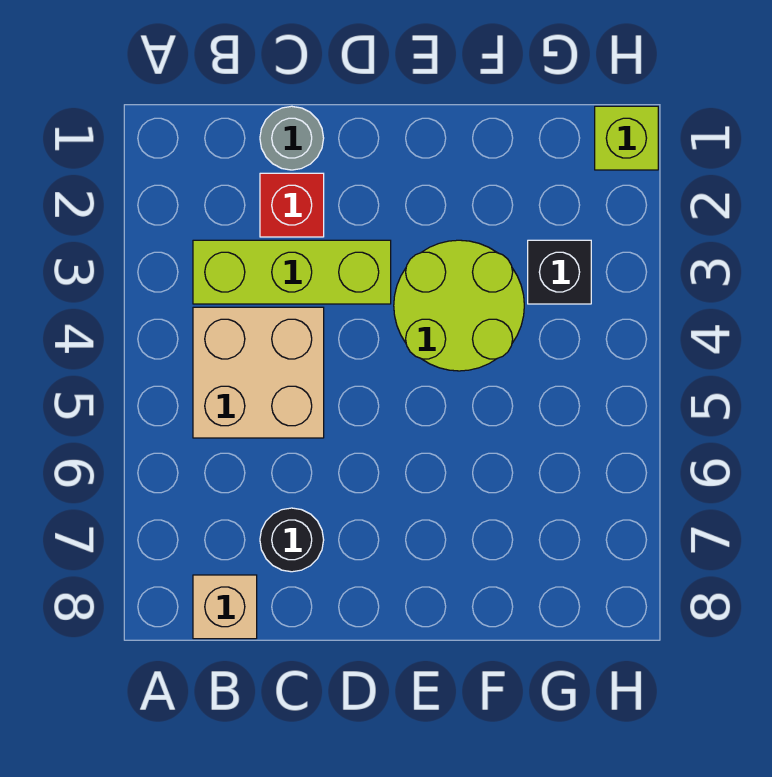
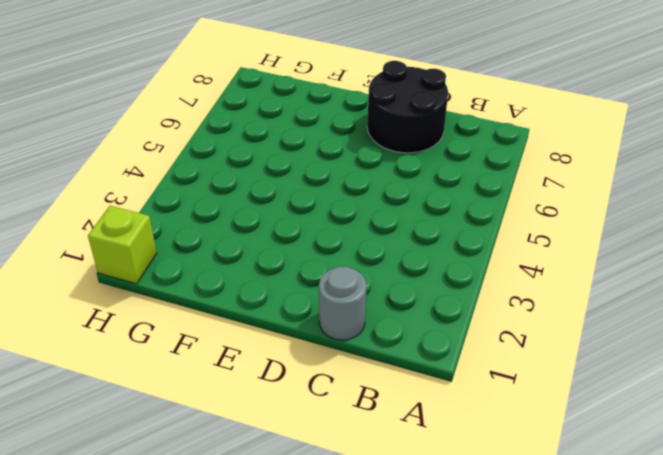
black round brick C7:D8 level 1 -> black round brick C7 level 1
none -> lime brick B3:D3 level 1
none -> tan brick B4:C5 level 1

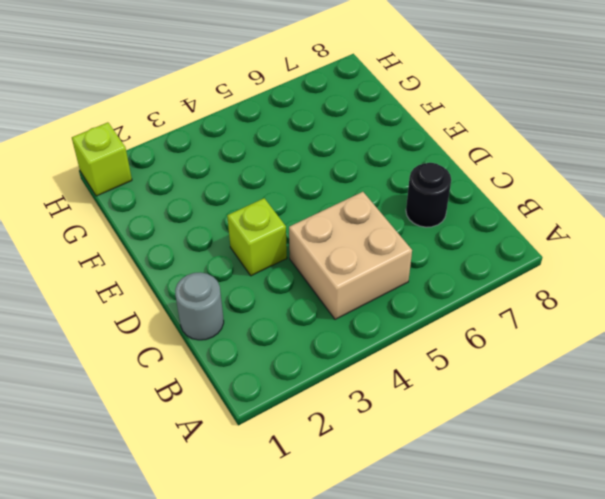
lime brick D3 level 1 -> lime brick B3:D3 level 1
none -> tan brick B8 level 1
none -> red brick C2 level 1

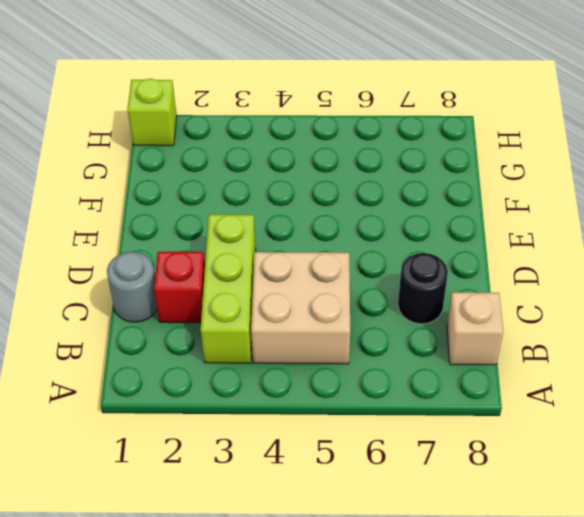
none -> lime round brick E3:F4 level 1
none -> black brick G3 level 1

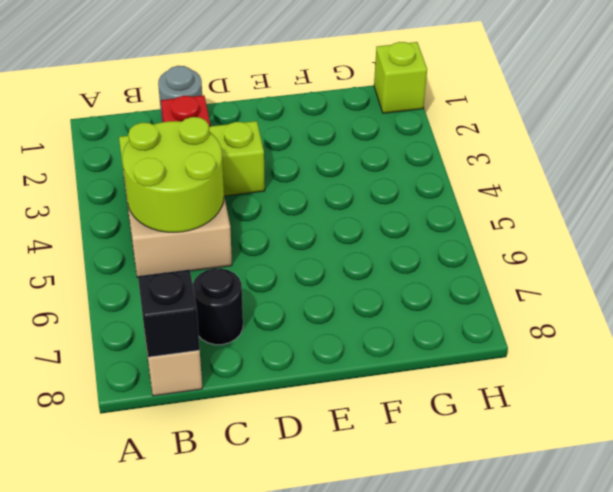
lime round brick B4:C5 level 2 -> lime round brick E3:F4 level 1
black brick B8 level 2 -> black brick G3 level 1

